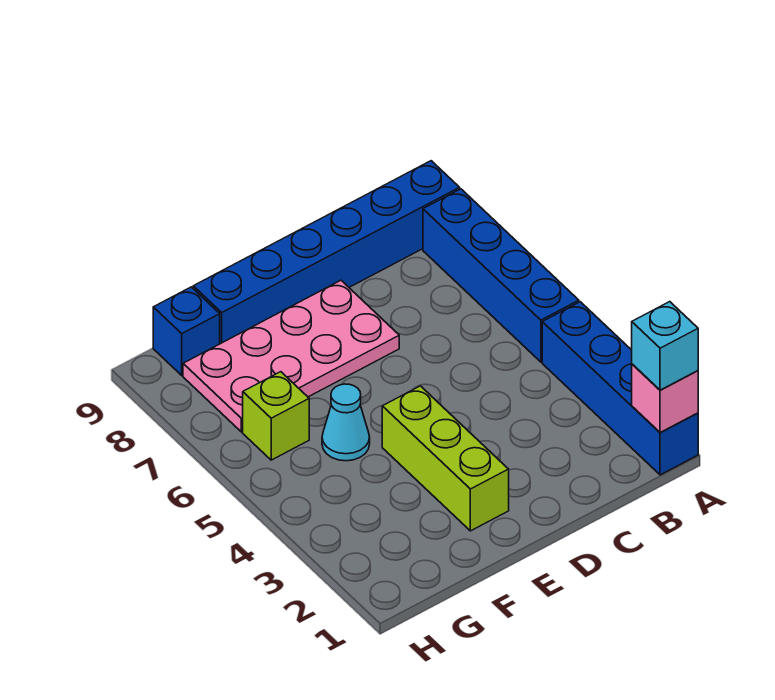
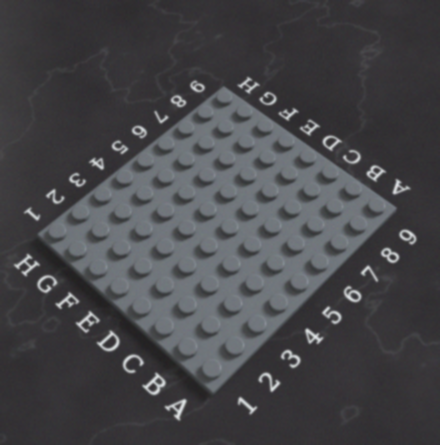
none -> blue brick A1:A4 level 1
none -> blue brick A5:A8 level 1

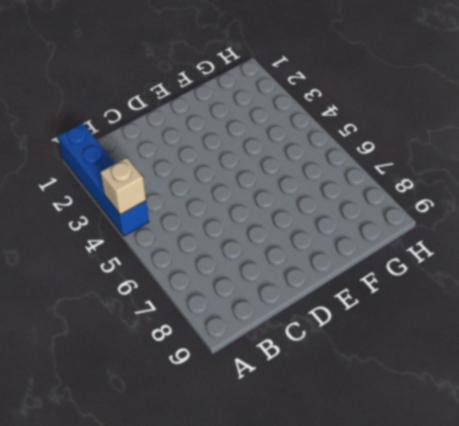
tan brick A4 level 2 -> none
none -> blue brick A5:A8 level 1
none -> blue brick A9:F9 level 1

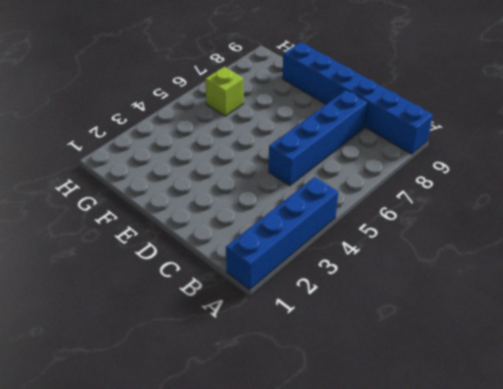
blue brick C5:C8 level 1 -> blue brick A5:A8 level 1
none -> pink plate D7:G8 level 1
none -> lime brick E2:E4 level 1

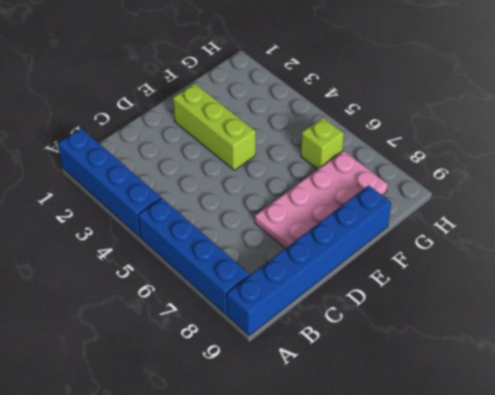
none -> cyan cone F5 level 1
none -> blue brick G9 level 1

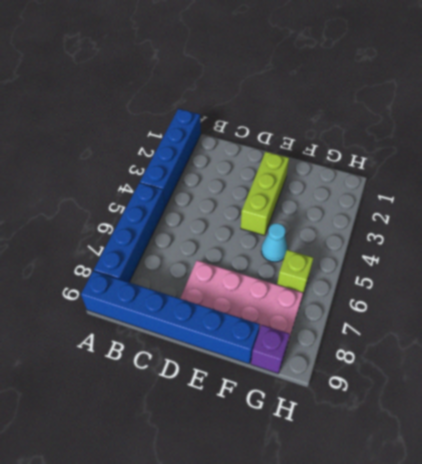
purple brick G9 level 1 -> blue brick G9 level 1
none -> pink brick A1 level 2
none -> cyan brick A1 level 3

